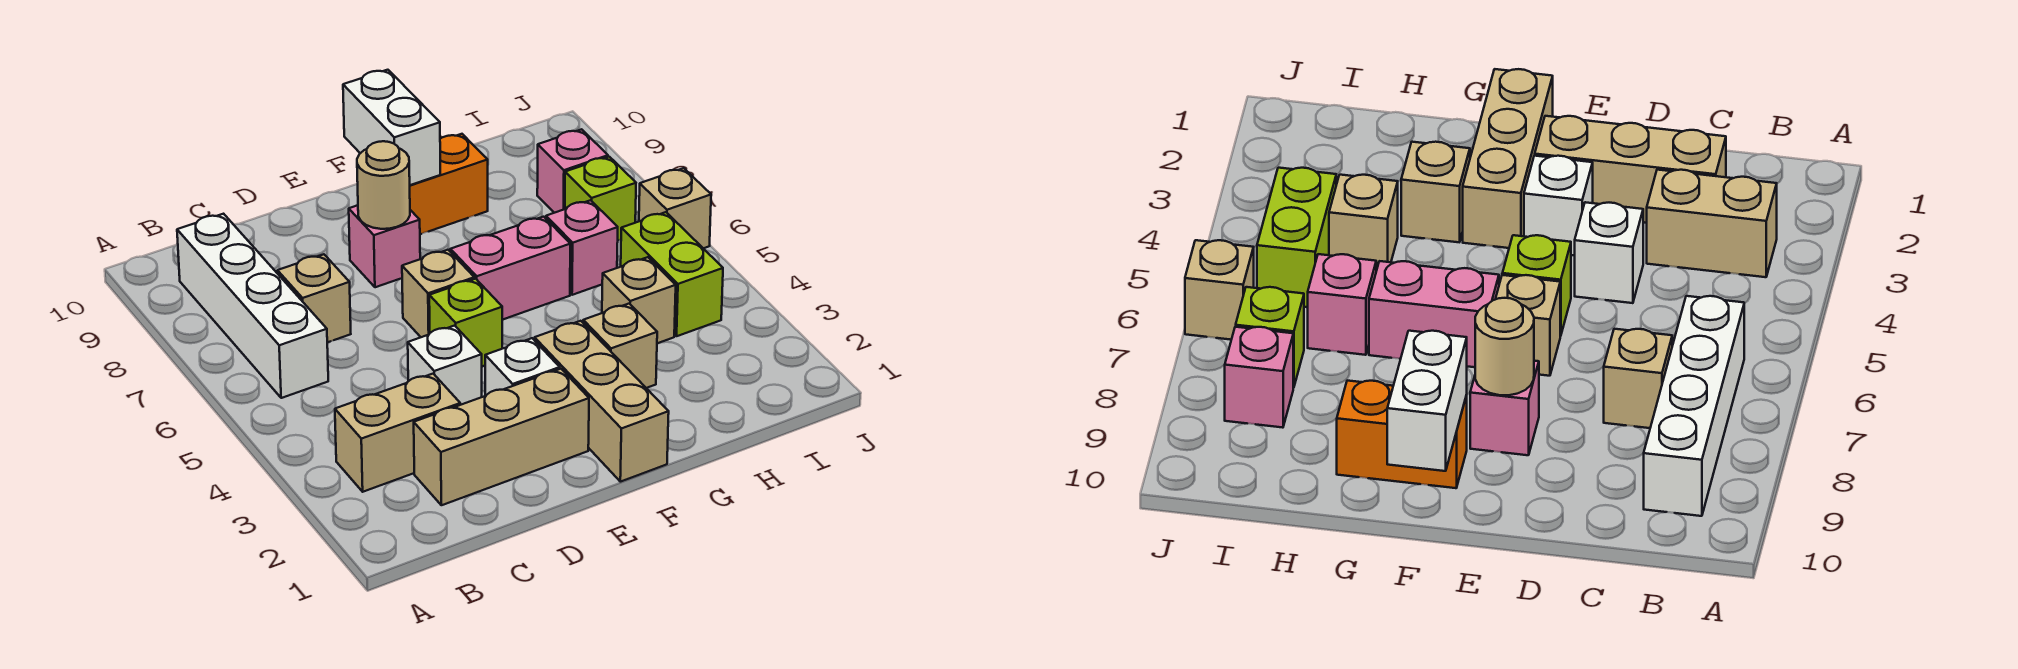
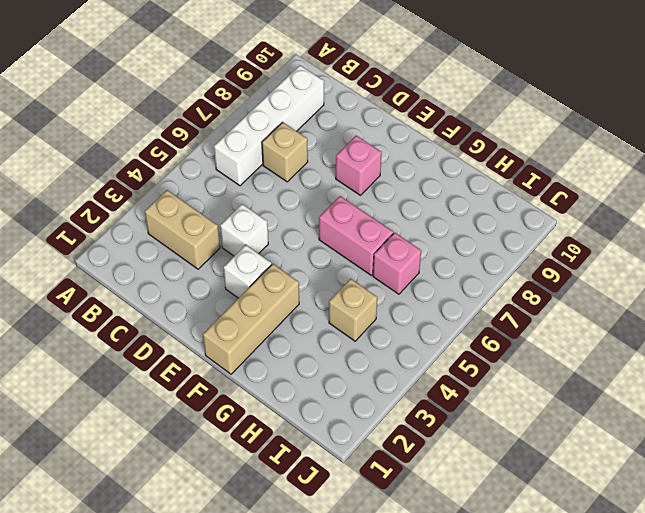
none -> tan brick C2:E2 level 1
none -> lime brick E5 level 1
none -> tan brick E6 level 1

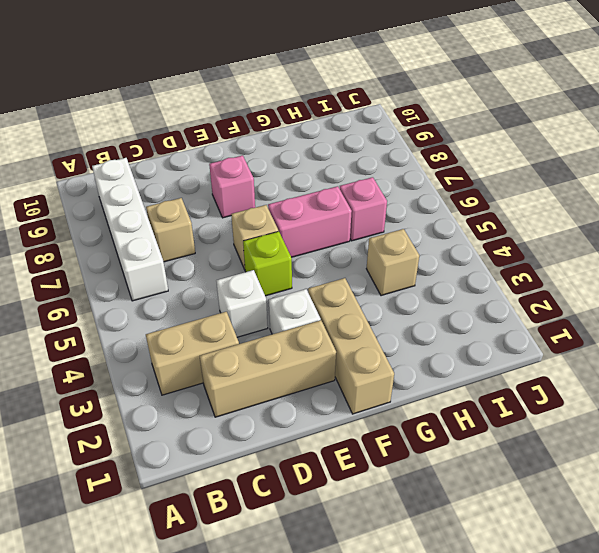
none -> orange brick F9:G9 level 1
none -> tan brick G3 level 1
none -> lime brick I4:I5 level 1

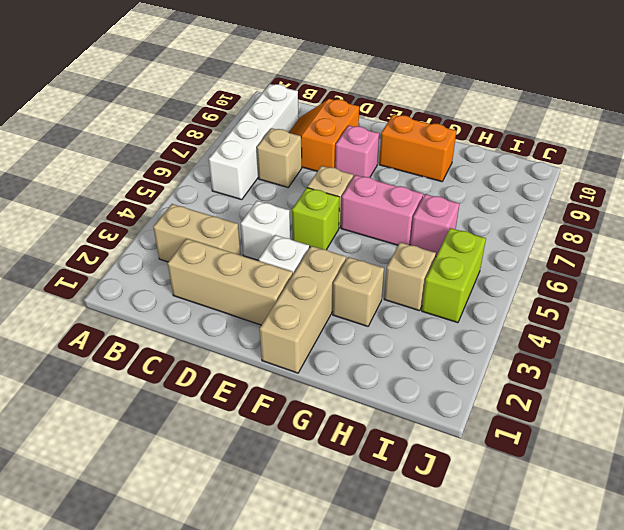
orange slope C8:D9 level 1 top D -> none
none -> lime brick I7 level 1
none -> pink brick I8 level 1
none -> tan brick J6 level 1

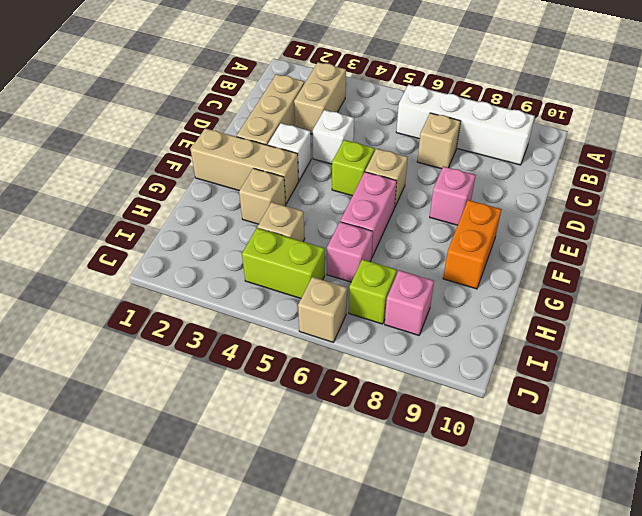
none -> tan round brick E8 level 2
none -> white brick F9:F10 level 2

